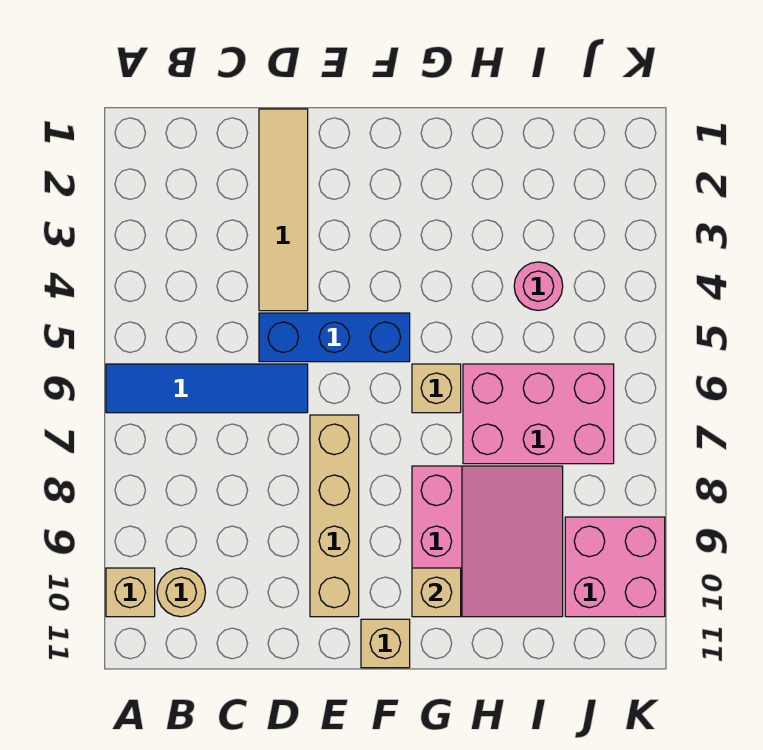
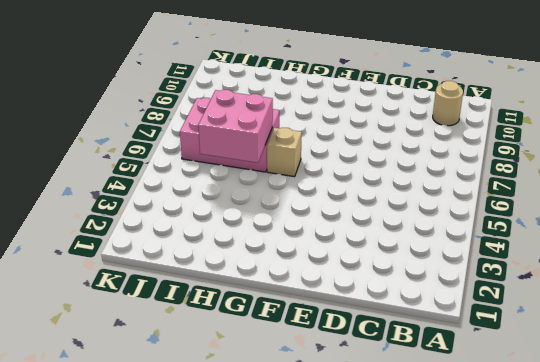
pink brick H5:I6 level 2 -> pink brick J9:K10 level 1
none -> blue tile A6:D6 level 1
none -> tan brick A10 level 1
none -> tan tile D1:D4 level 1

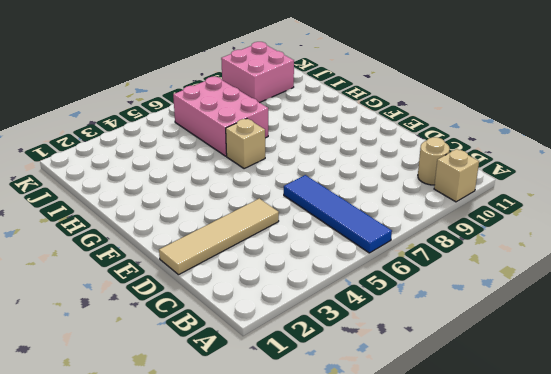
none -> blue brick D5:F5 level 1
none -> tan brick E7:E10 level 1
none -> tan brick F11 level 1

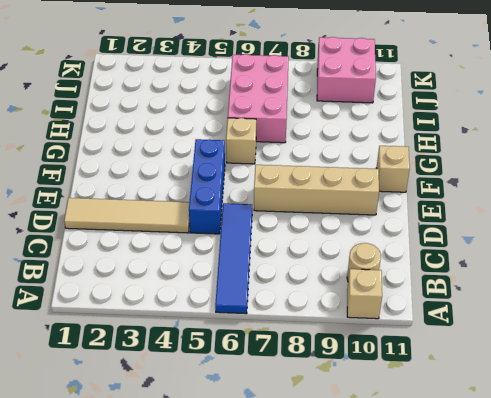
none -> pink slope G8:I10 level 1 top G
none -> pink round brick I4 level 1
none -> tan brick G10 level 2

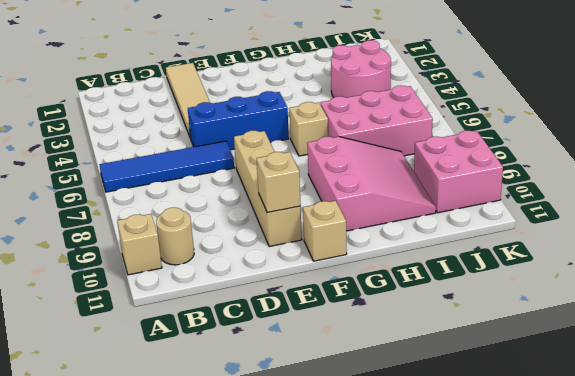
tan brick E10 level 2 -> tan brick G10 level 2
pink round brick I3:J4 level 1 -> pink round brick I4 level 1

